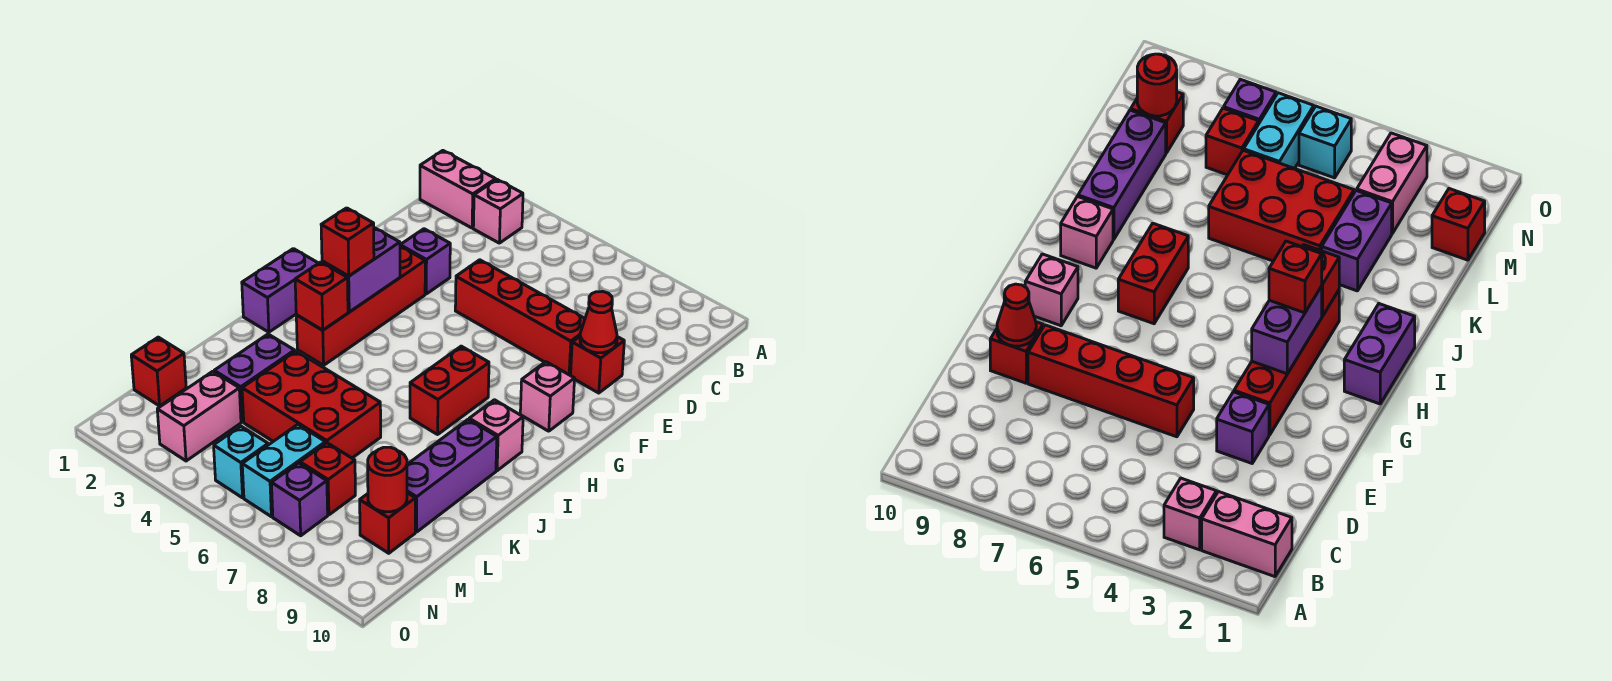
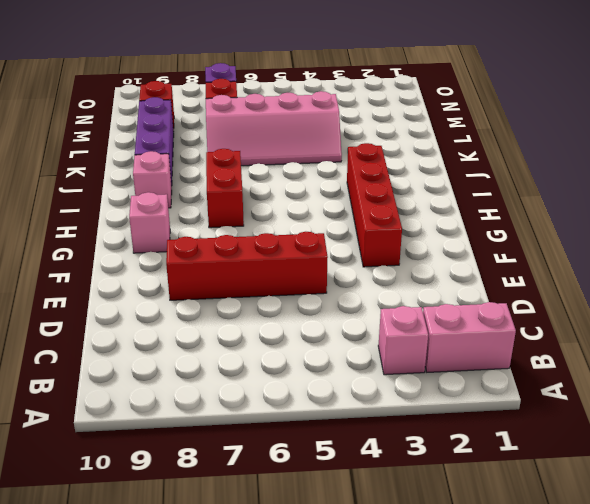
pink slope K4:L7 level 1 top L -> red brick K4:L6 level 1
none -> purple brick E3 level 1
none -> red brick E9 level 1
none -> purple brick H1:I1 level 1

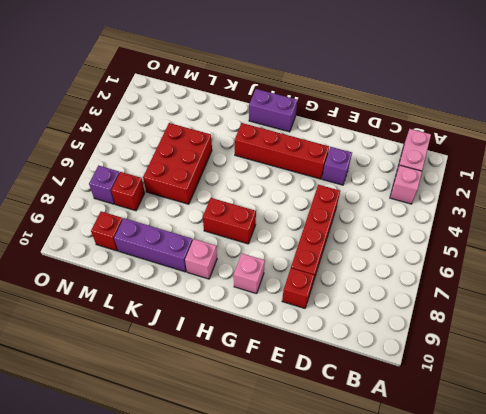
none -> purple brick K3:L3 level 1
none -> red brick M1 level 1
none -> pink brick M3:N3 level 1

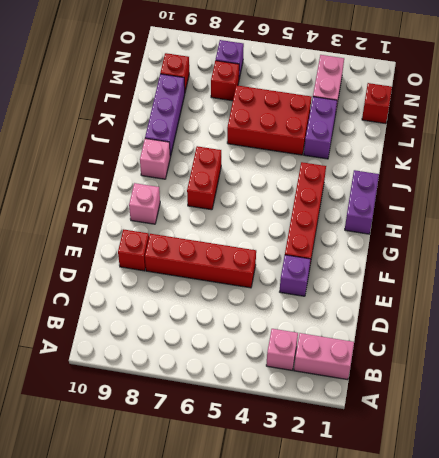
none -> cyan brick M6:N6 level 1
none -> cyan brick N5 level 1
none -> red cone E9 level 2

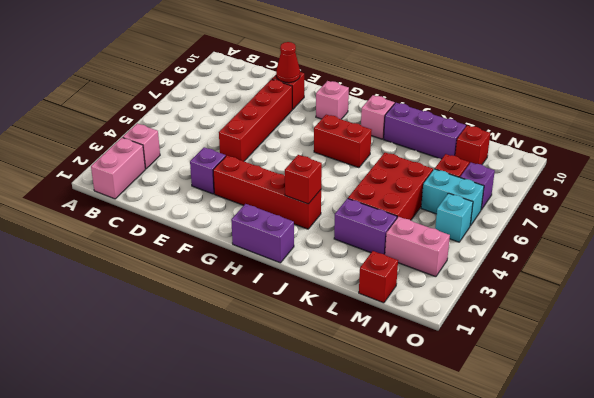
none -> purple brick G3:H3 level 2
none -> red round brick M9 level 2
none -> red brick H3 level 3

